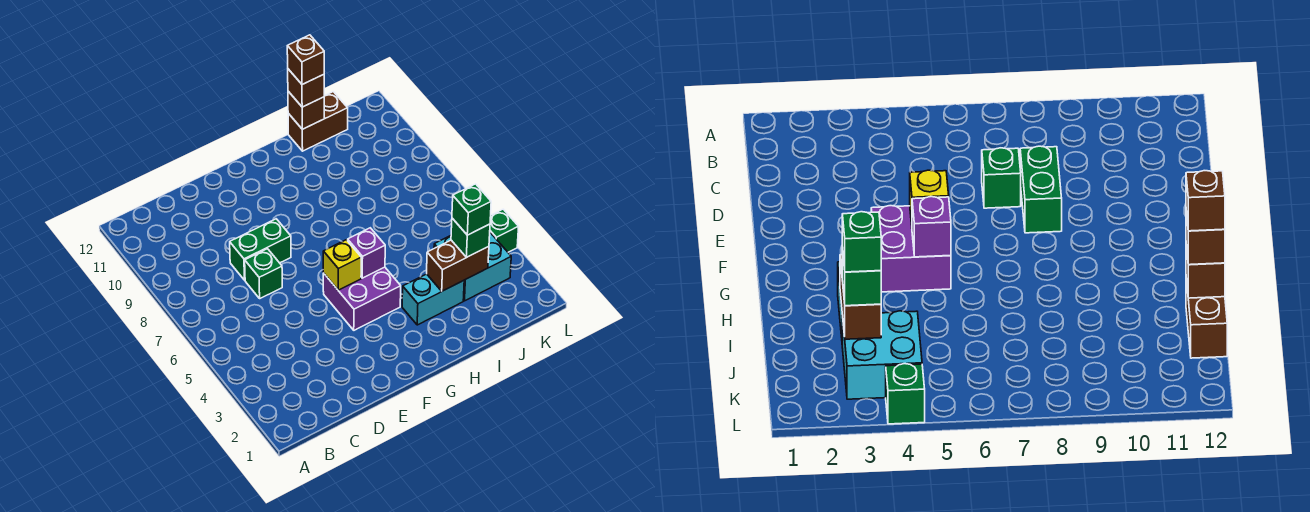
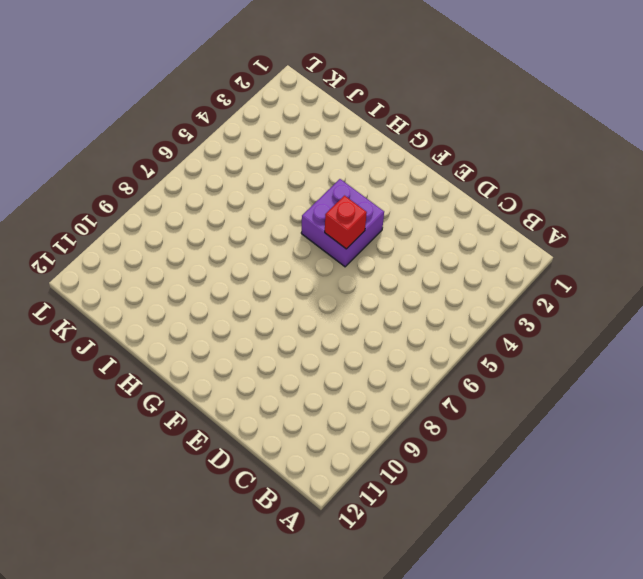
red brick F5 level 2 -> yellow brick F5 level 2
none -> green brick D7 level 1
none -> green brick D8:E8 level 1
none -> cyan brick H3:I3 level 1

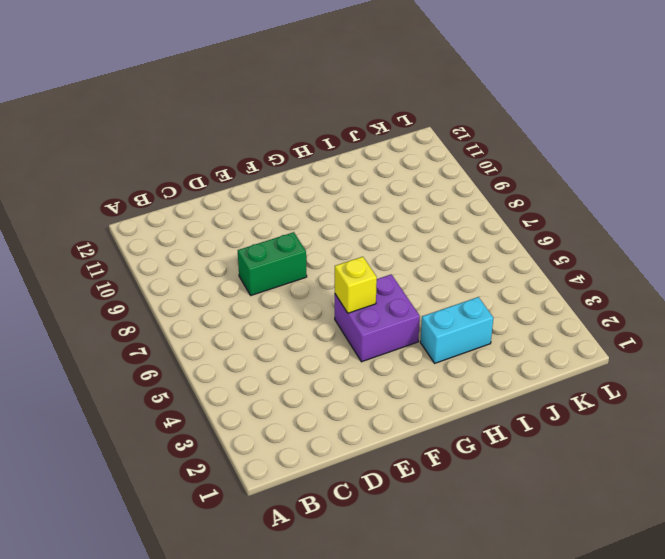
none -> green brick D7 level 1
none -> brown brick I12:J12 level 1
none -> cyan brick J3:K4 level 1

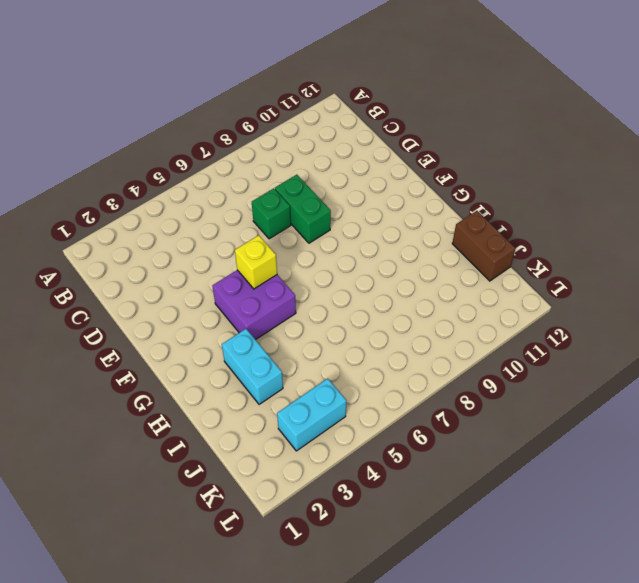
cyan brick K3:K4 level 1 -> cyan brick J3:K4 level 1
none -> green brick L4 level 1
none -> purple brick G5 level 2
none -> brown brick I3:J3 level 2

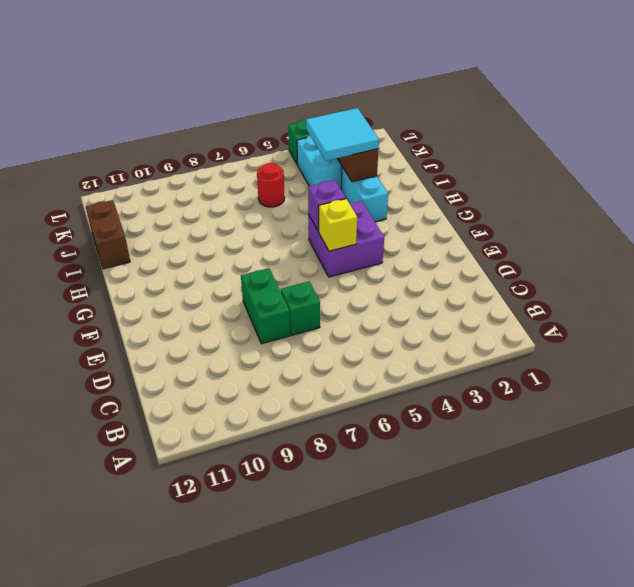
cyan tile I3:J4 level 3 -> green brick J3 level 3
red round brick J6 level 1 -> none
none -> brown brick I12 level 2
none -> brown brick I12 level 3
none -> brown brick I12 level 4

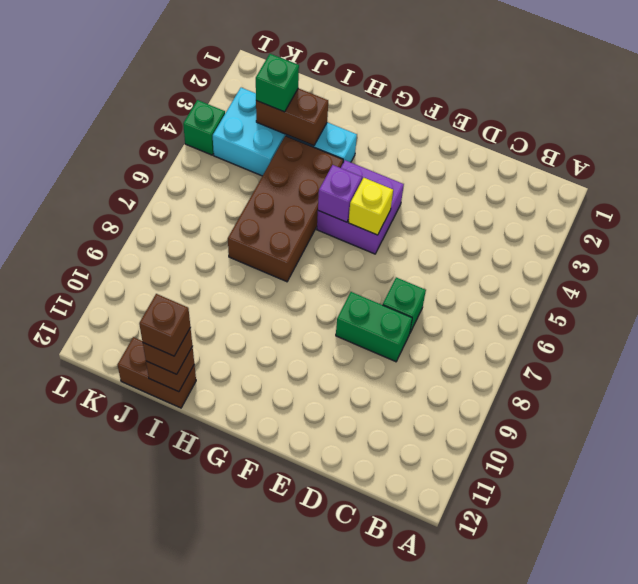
brown brick H4:I7 level 1 -> none
none -> green brick J3 level 4

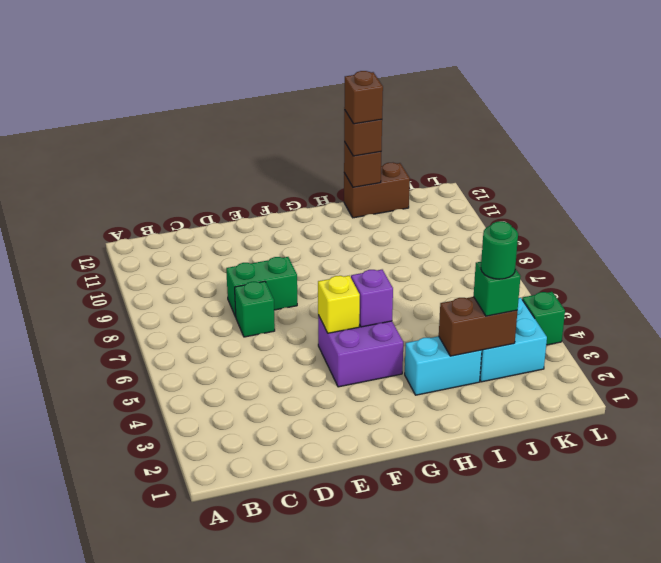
green round brick J3 level 4 -> green brick J3 level 4

